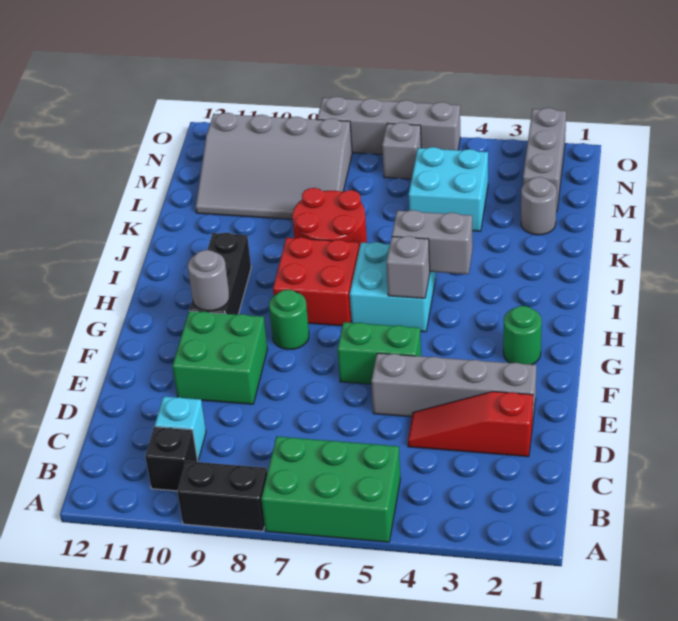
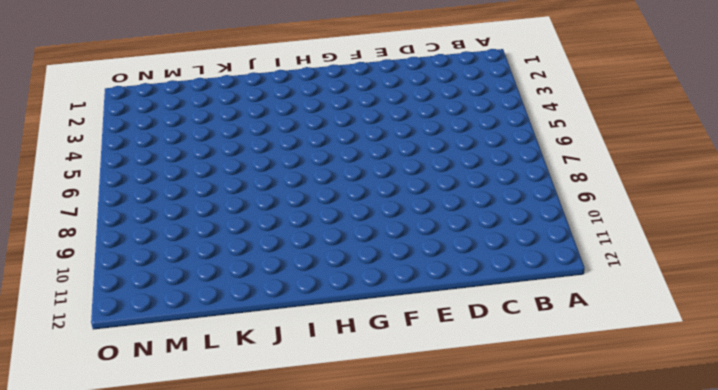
none -> green brick A5:B7 level 1
none -> black brick A8:A9 level 1
none -> black brick B10 level 1

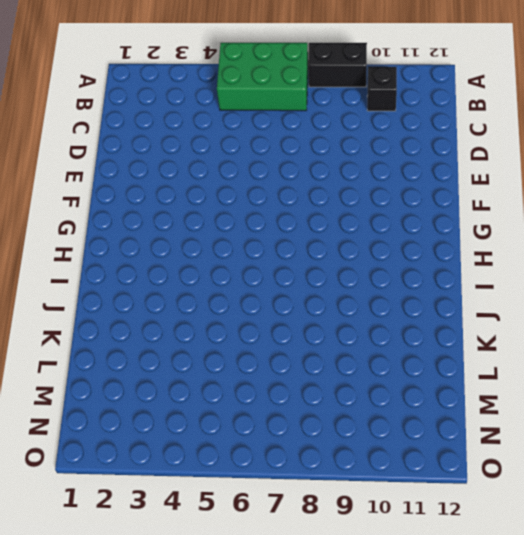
none -> cyan brick C10 level 1
none -> red slope D2:D4 level 1 top 2
none -> grey brick E2:E5 level 1

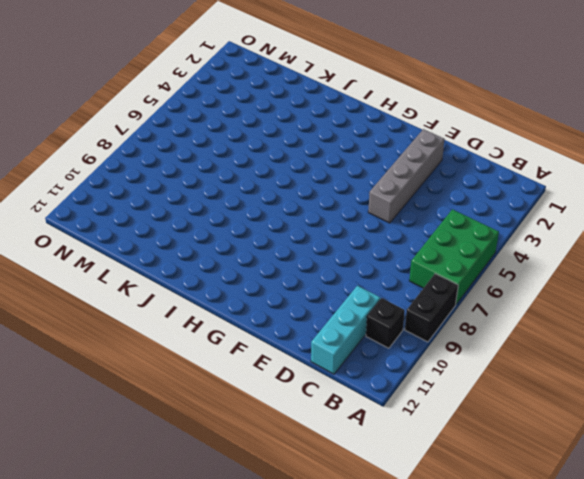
cyan brick C10:C12 level 1 -> cyan brick C10 level 1
none -> red slope D2:D4 level 1 top 2
none -> green brick E9:F10 level 1
none -> green brick F5:F6 level 1

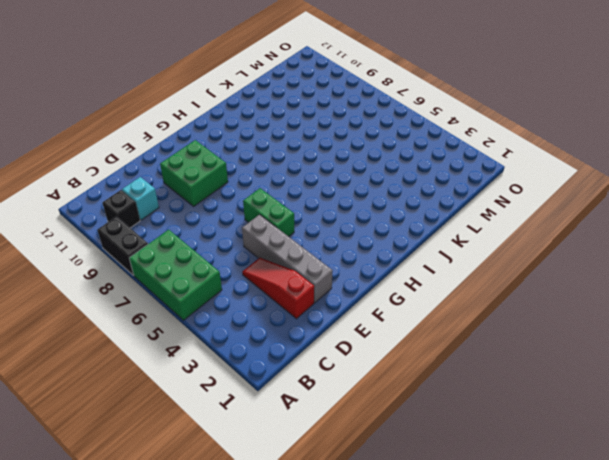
none -> green round brick G2 level 1
none -> green round brick G8 level 1
none -> black brick G10:I10 level 1

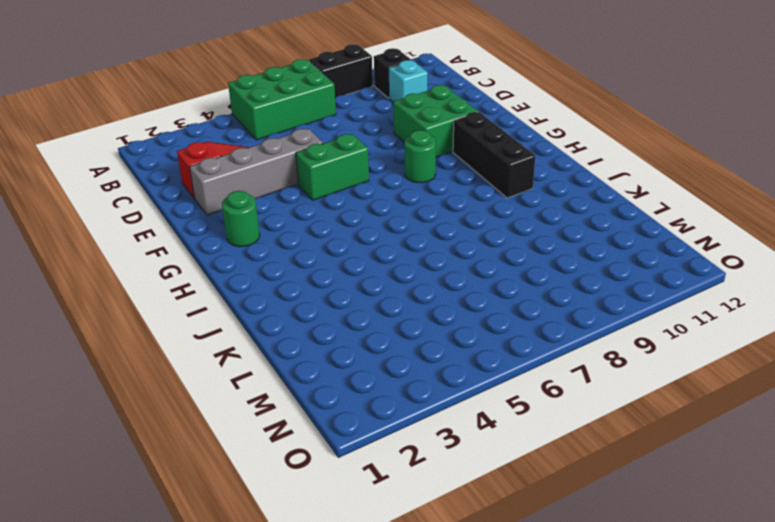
none -> cyan brick H5:I6 level 1
none -> red brick H7:I8 level 1
none -> red round brick J7:K8 level 1

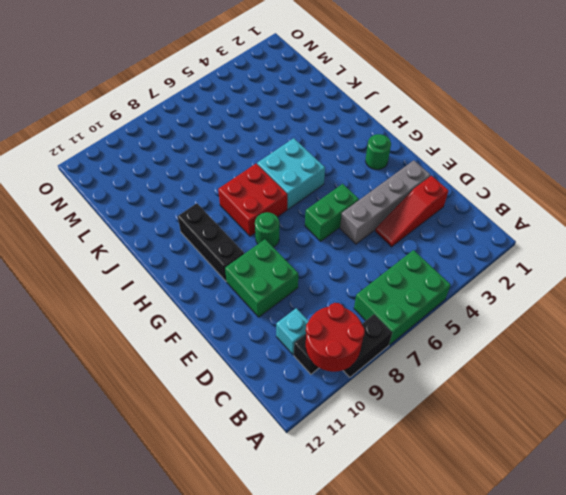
red round brick A9:B10 level 2 -> red round brick J7:K8 level 1
none -> grey round brick L2 level 1
none -> cyan brick L4:M5 level 1
none -> grey slope L8:N11 level 1 top N

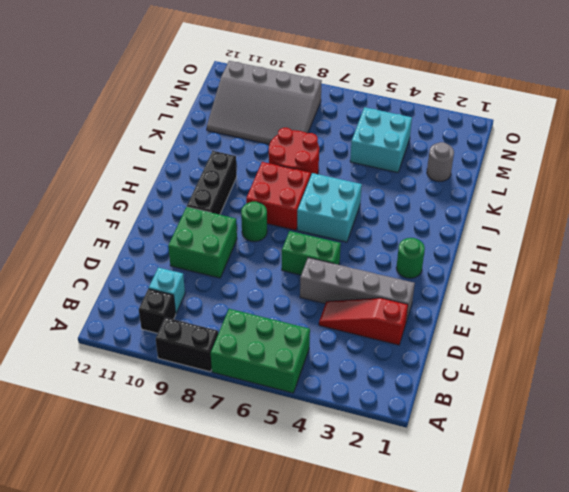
none -> grey brick M2:O2 level 1
none -> grey brick N6 level 1
none -> grey brick O5:O8 level 1

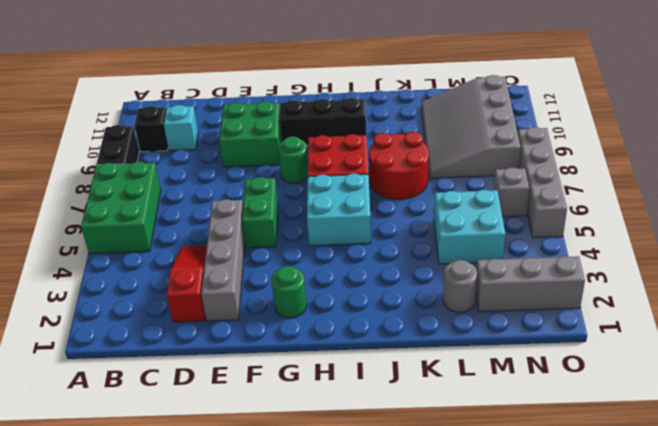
none -> grey round brick G10 level 2
none -> grey brick H5 level 2
none -> grey brick I4:I5 level 2

